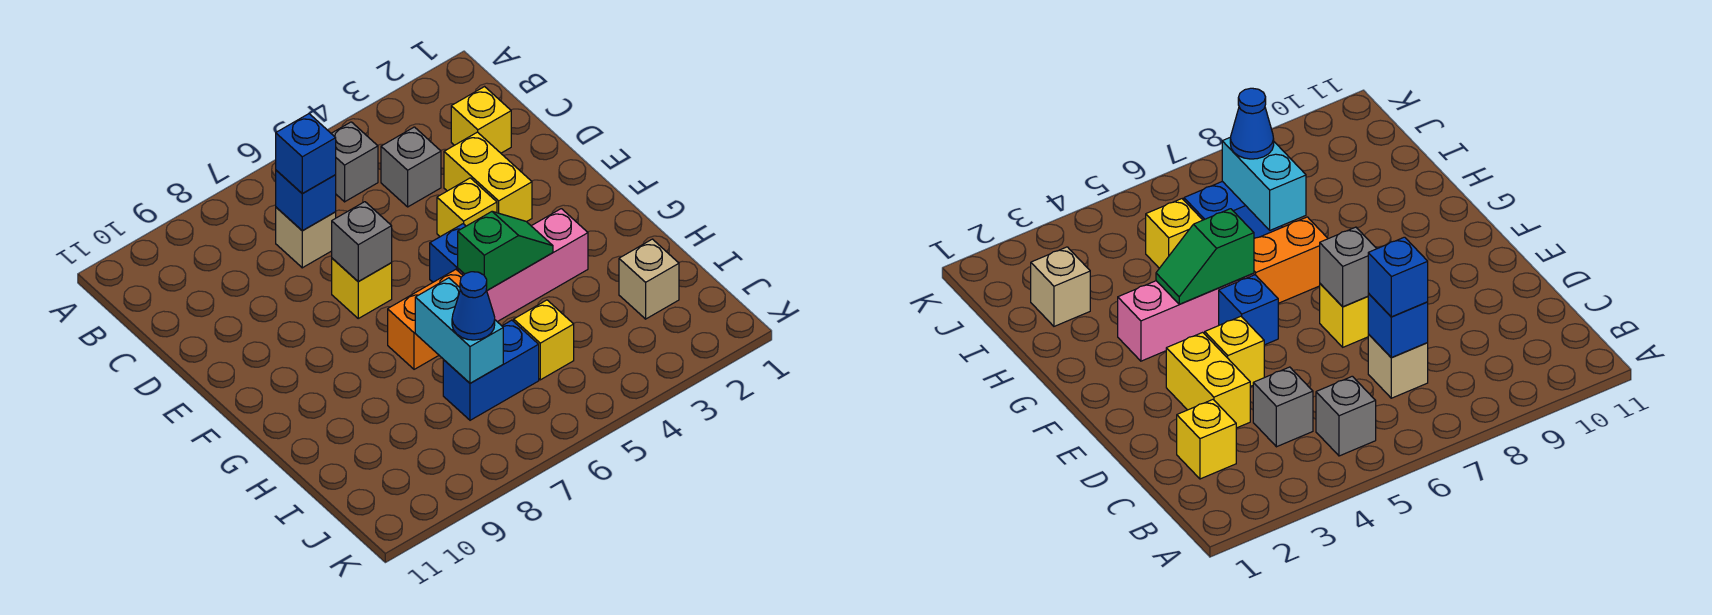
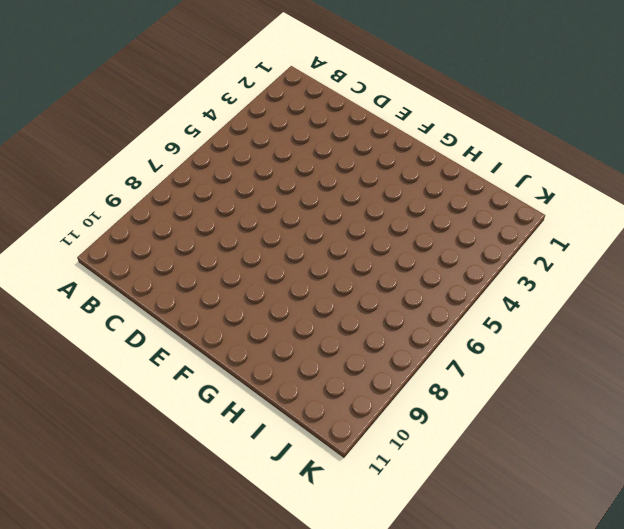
none -> grey brick B5 level 1
none -> yellow brick C2 level 1
none -> grey brick C4 level 1

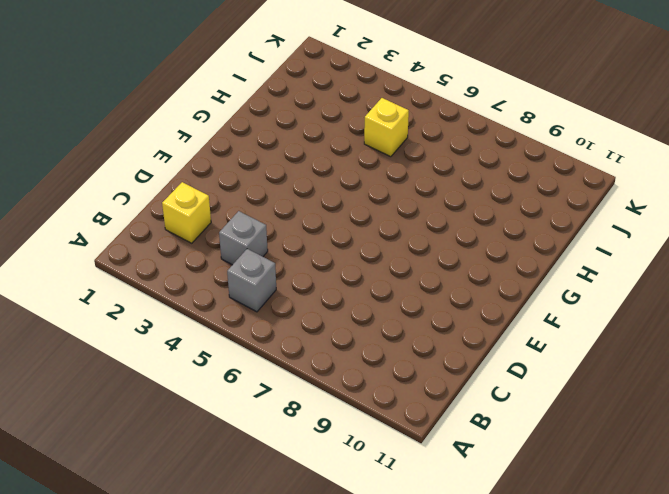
none -> tan brick C7 level 1
none -> yellow brick D3:E3 level 1
none -> yellow brick E4 level 1

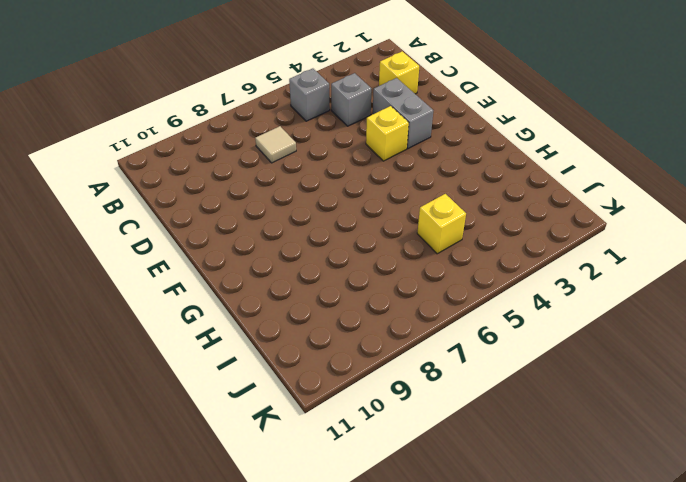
tan tile C7 level 1 -> tan brick C7 level 1
grey brick D3:E3 level 1 -> yellow brick D3:E3 level 1
none -> yellow brick E7 level 1
none -> blue brick F5 level 1
none -> pink brick G3:G5 level 1

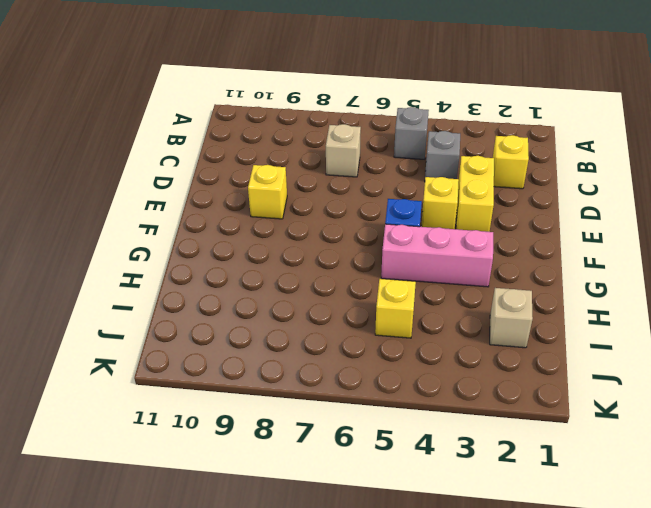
yellow brick E9 level 1 -> yellow brick E7 level 1
none -> orange brick G6:G7 level 1
none -> blue brick I6:I7 level 1
none -> blue brick C7 level 2

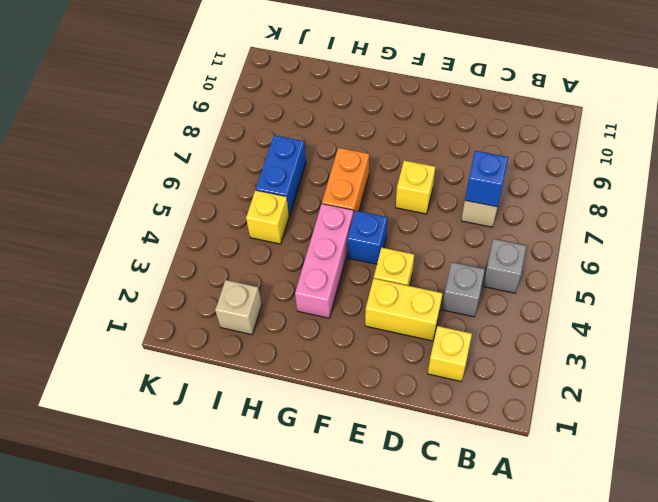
none -> grey brick E7 level 2
none -> green slope G4:G5 level 2 top 5
none -> cyan brick H7:I7 level 2

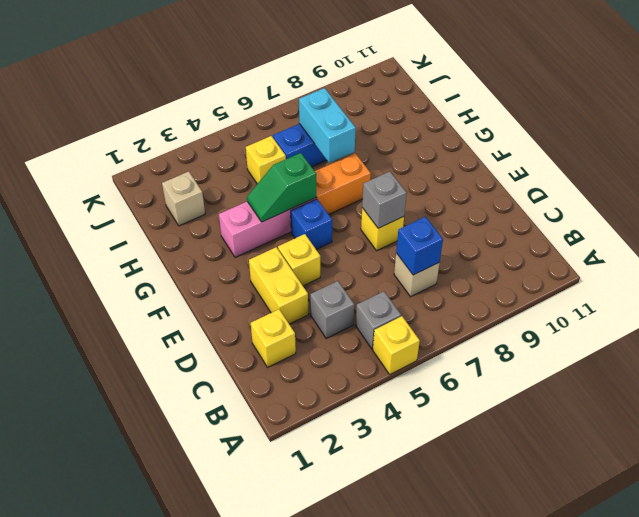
yellow brick A5 level 1 -> none
none -> blue brick C7 level 3
none -> blue cone I7 level 3

